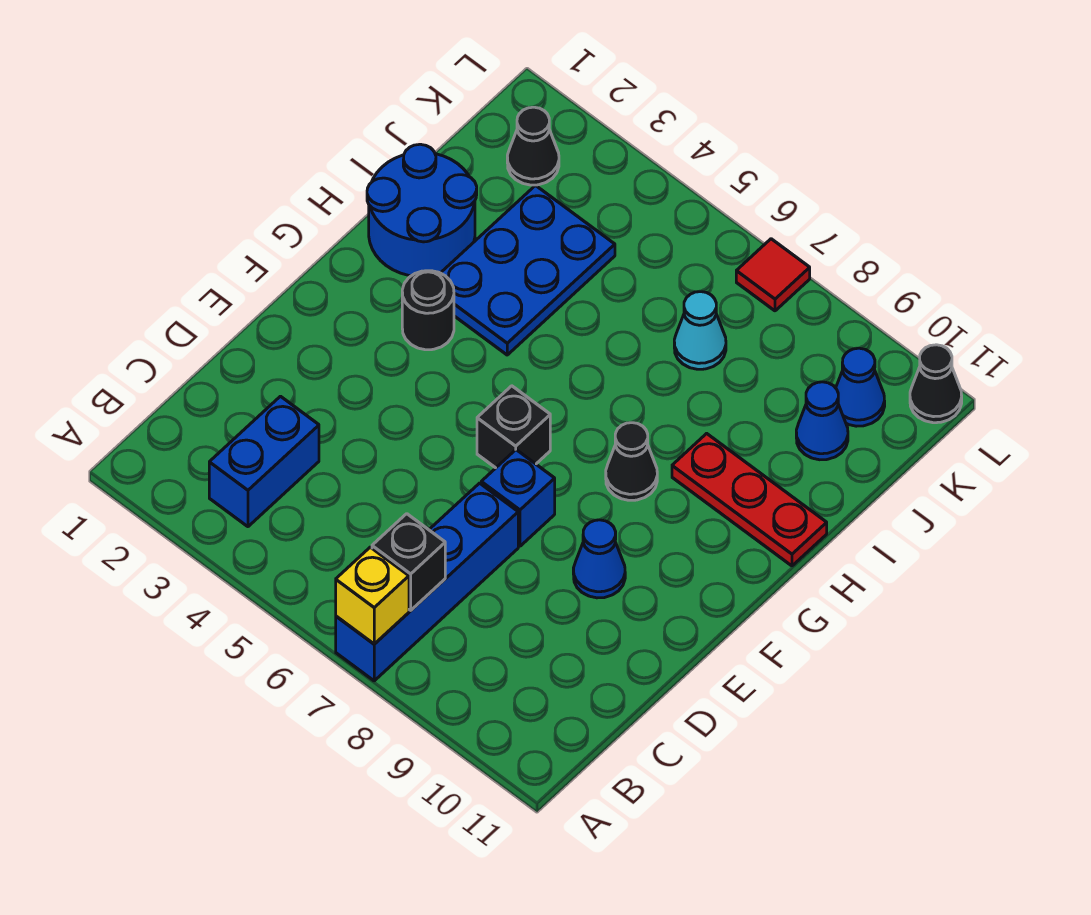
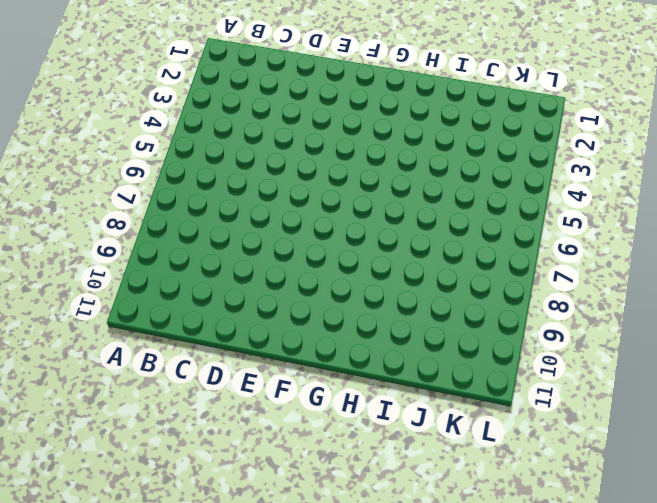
none -> blue brick A7:D7 level 1
none -> blue brick B3:C3 level 1
none -> blue brick E7 level 1

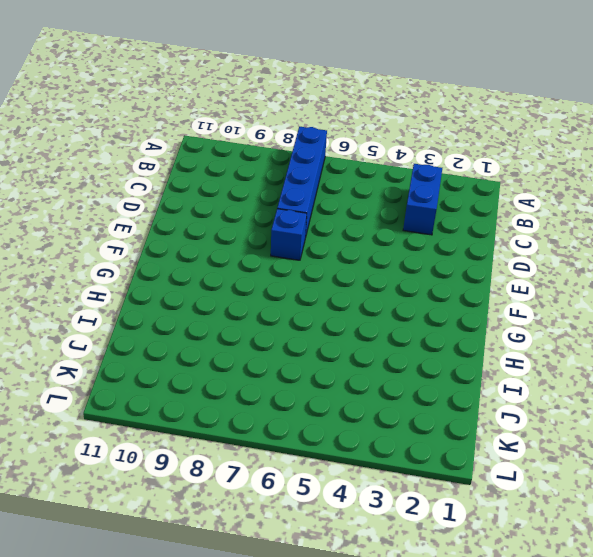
none -> blue cone E9 level 1
none -> black brick F6 level 1
none -> black round brick G3 level 1

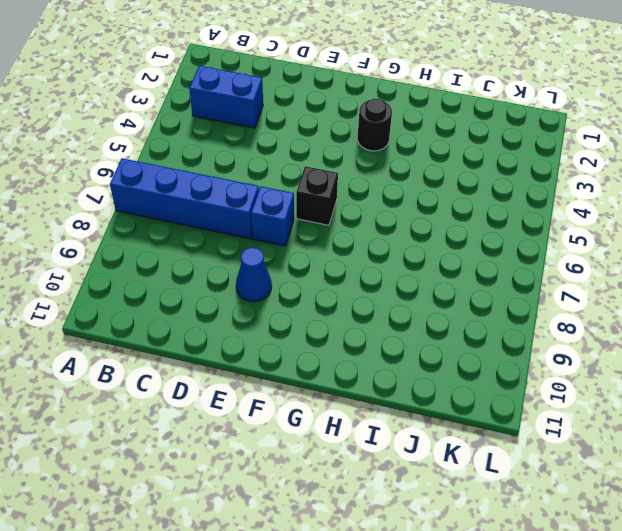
none -> black cone G8 level 1
none -> blue round brick H1:I2 level 1
none -> blue plate H3:J4 level 1

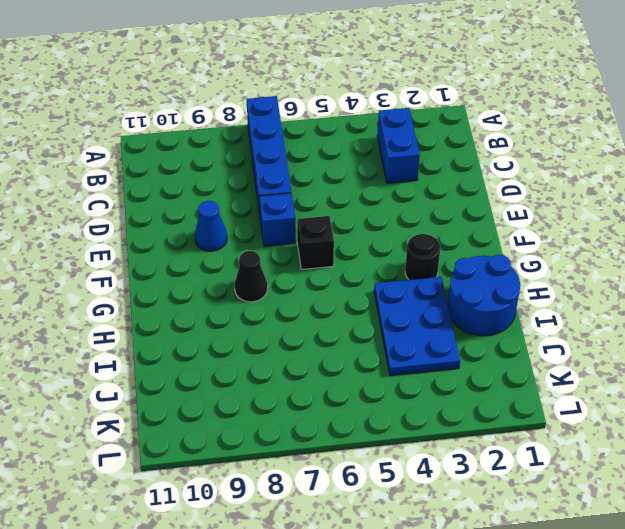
none -> red plate H9:H11 level 1
none -> cyan cone J7 level 1
none -> blue cone J10 level 1

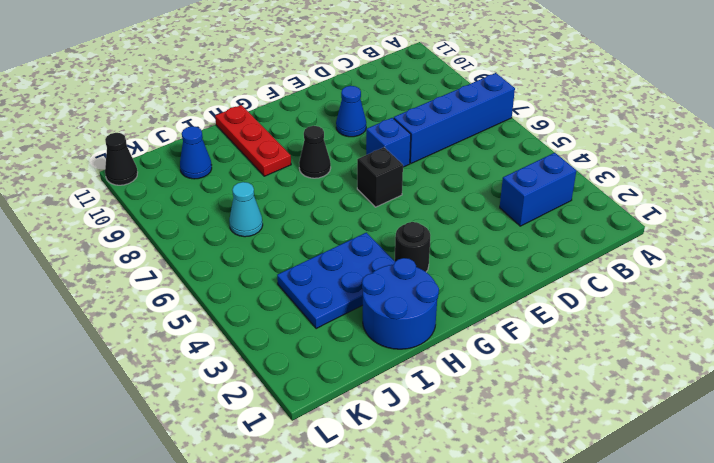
none -> black cone K2 level 1
none -> blue cone K10 level 1
none -> red tile L7 level 1

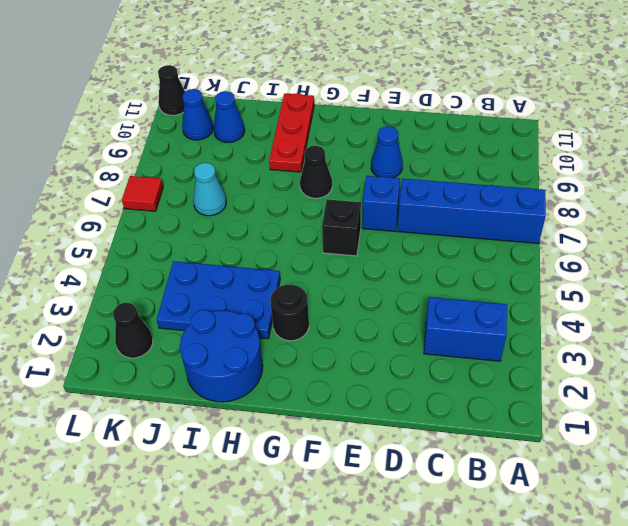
none -> yellow brick A7 level 2
none -> black brick B7 level 2

